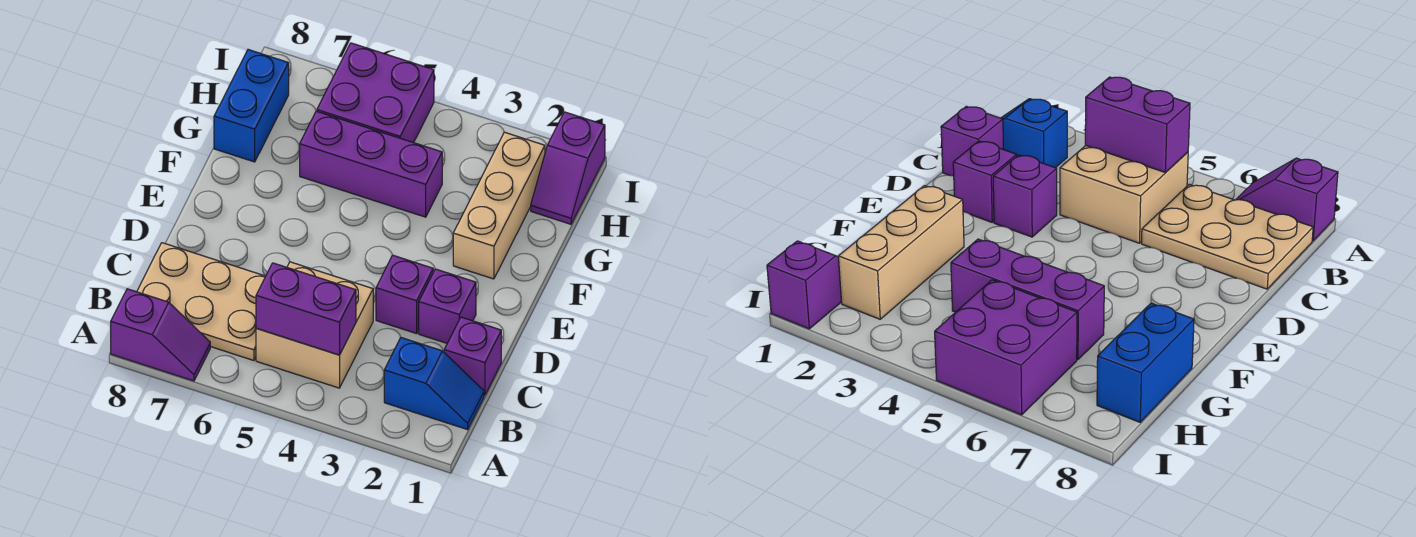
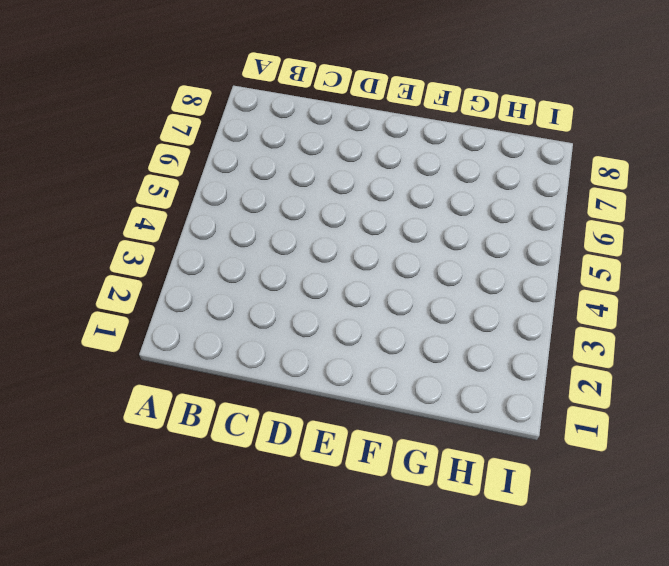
none -> purple slope A7:A8 level 1 top 8
none -> blue slope B1:B2 level 1 top 2
none -> tan brick B4:C5 level 1

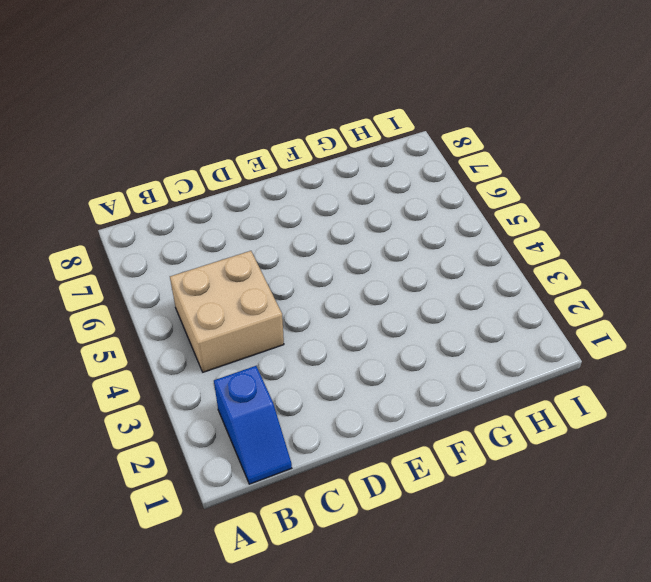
none -> purple slope A7:A8 level 1 top 8
none -> tan plate B6:C8 level 1
none -> purple brick C1 level 1

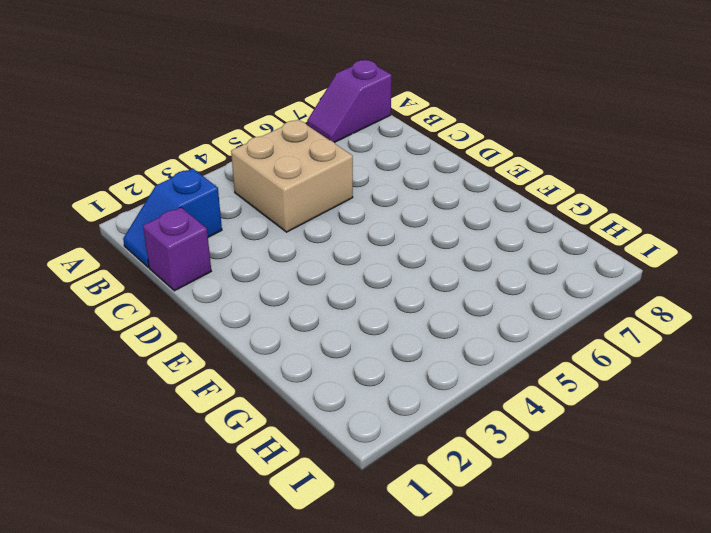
none -> tan plate B6:C8 level 1
none -> purple brick D2 level 1
none -> purple brick D3 level 1

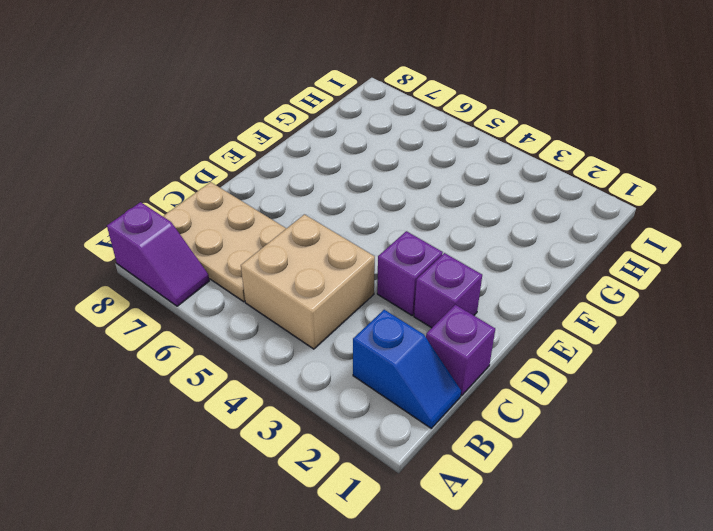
none -> tan brick F2:H2 level 1
none -> purple brick G4:G6 level 1
none -> blue brick G8:H8 level 1

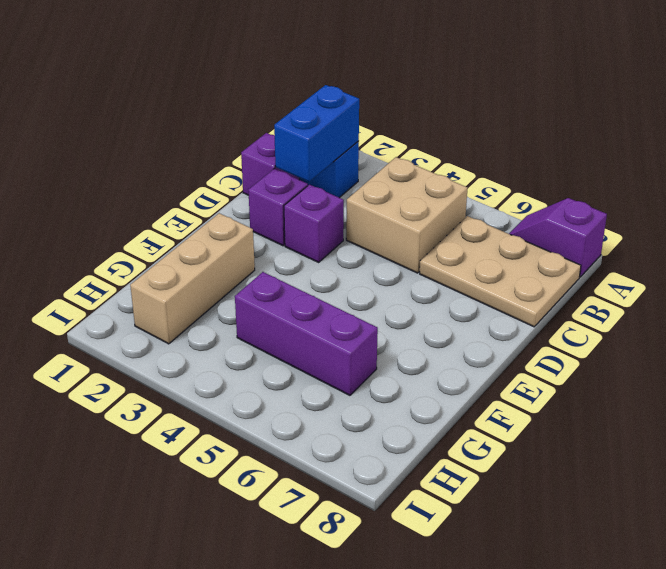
blue brick B2:C2 level 2 -> blue brick G8:H8 level 1
none -> purple slope H1:I1 level 1 top I
none -> purple brick H5:I6 level 1
none -> purple brick B4:B5 level 2

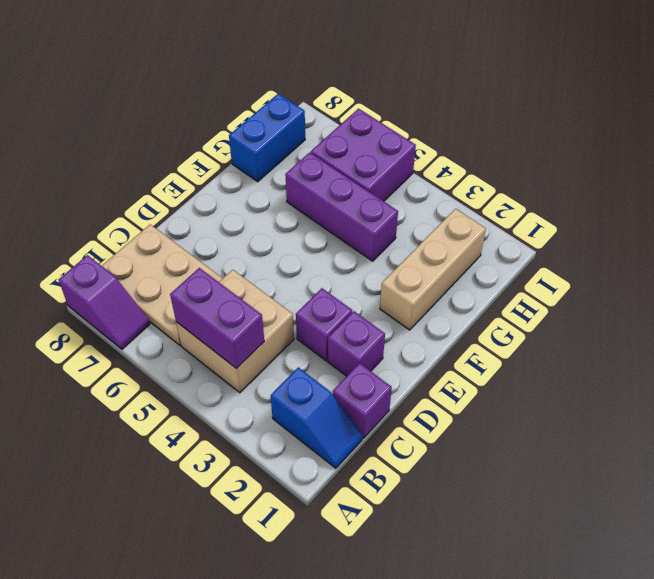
none -> purple slope H1:I1 level 1 top I

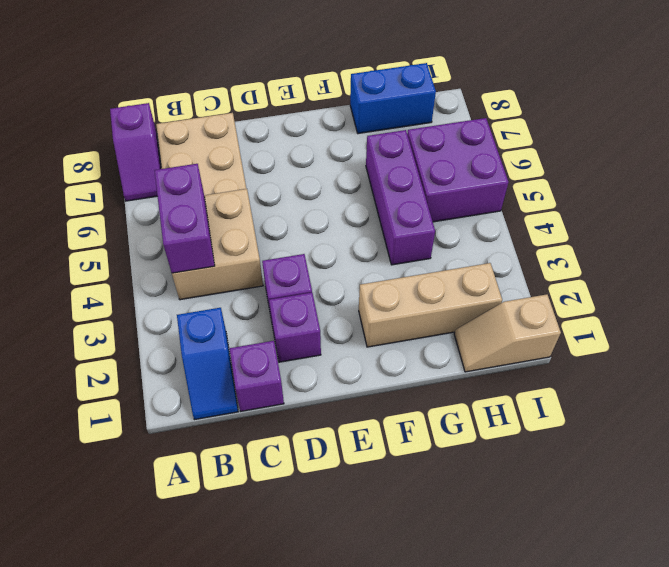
tan slope H1:I1 level 1 top I -> purple slope H1:I1 level 1 top I

